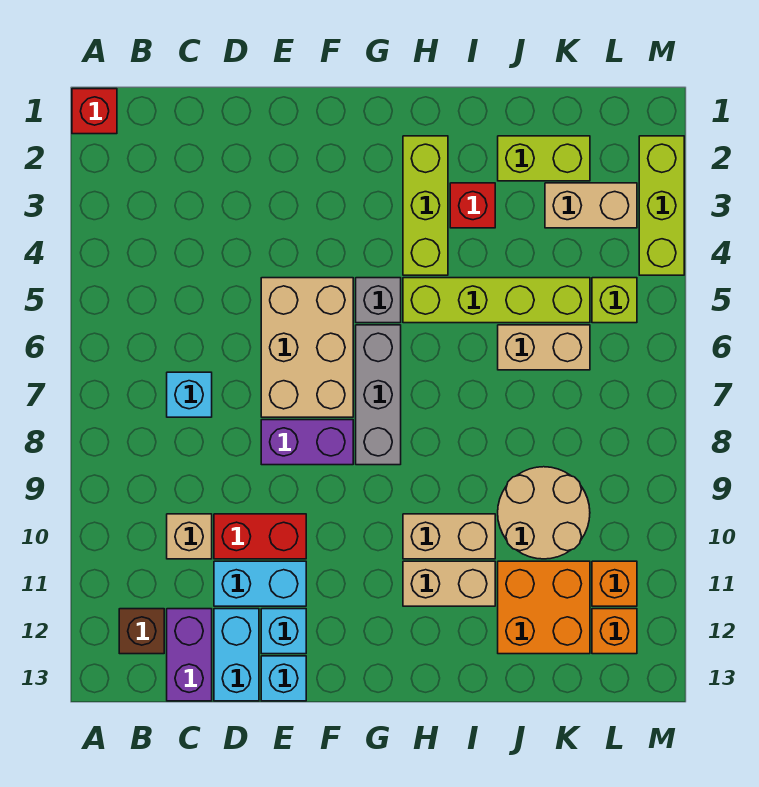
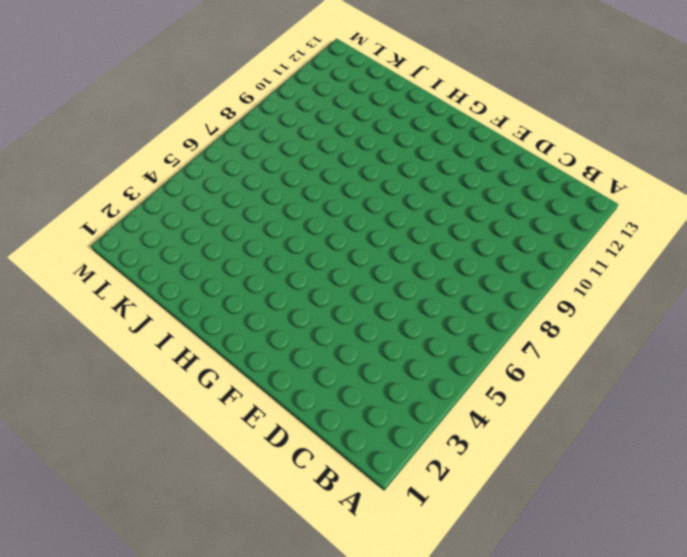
none -> red brick A1 level 1
none -> brown brick B12 level 1
none -> cyan brick C7 level 1

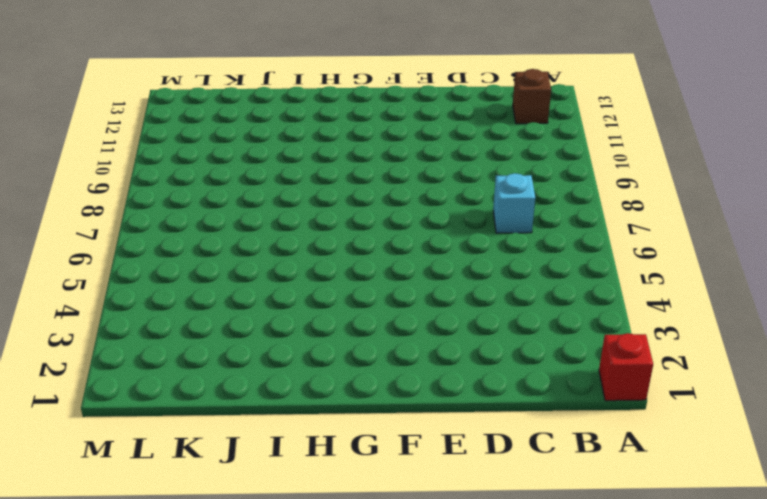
none -> tan brick C10 level 1
none -> purple brick C12:C13 level 1
none -> red brick D10:E10 level 1

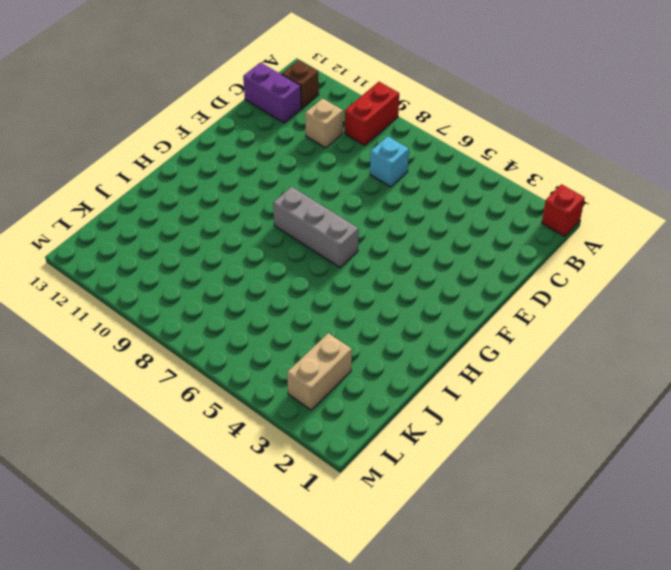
red brick A9:B9 level 1 -> red brick D10:E10 level 1
none -> cyan brick D11:E11 level 1
none -> cyan brick D12:D13 level 1
none -> tan brick E5:F7 level 1

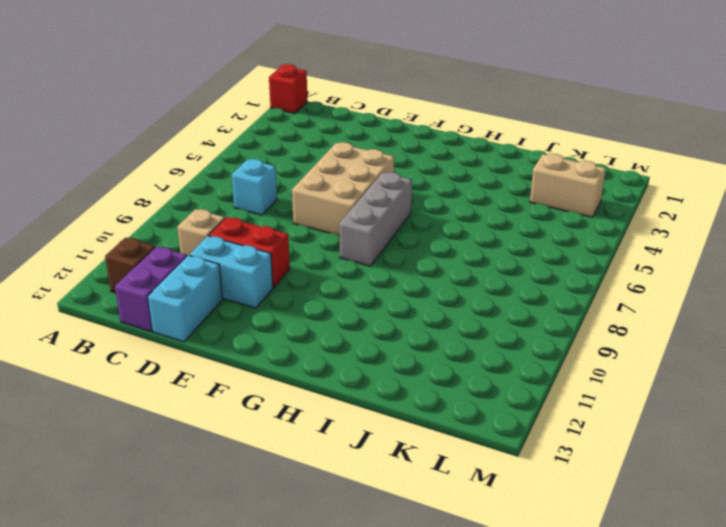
none -> purple brick E8:F8 level 1
none -> cyan brick E12 level 1
none -> cyan brick E13 level 1

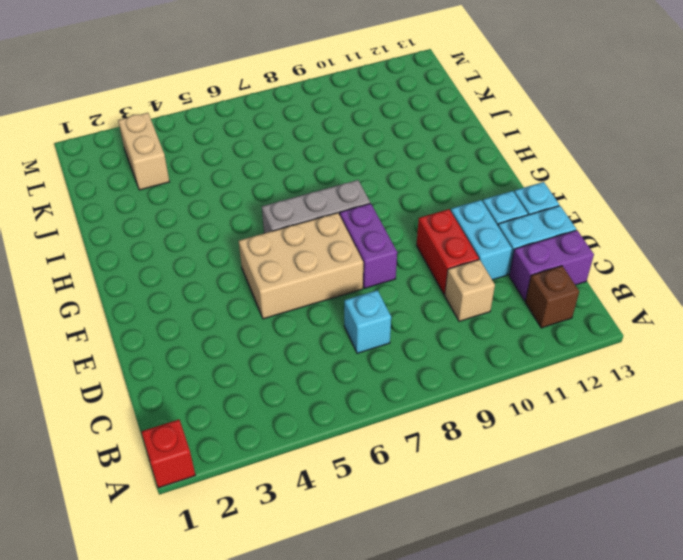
none -> grey brick G5 level 1
none -> lime brick H2:H4 level 1
none -> lime brick H5:K5 level 1

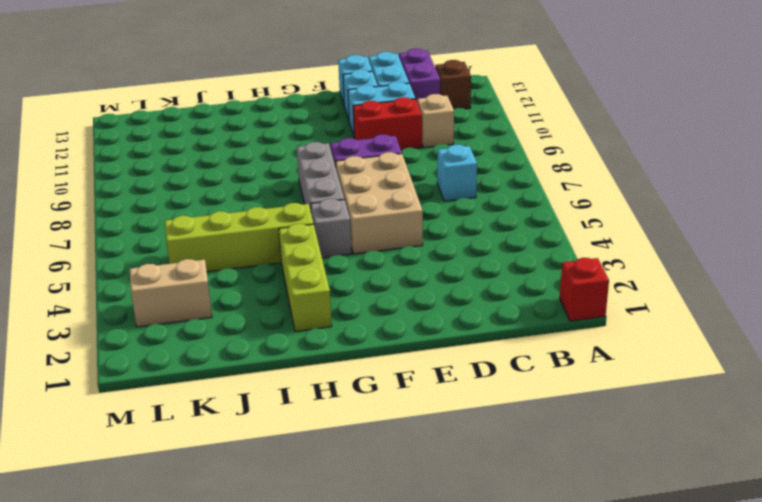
none -> tan brick H10:I10 level 1
none -> tan brick H11:I11 level 1
none -> red brick I3 level 1

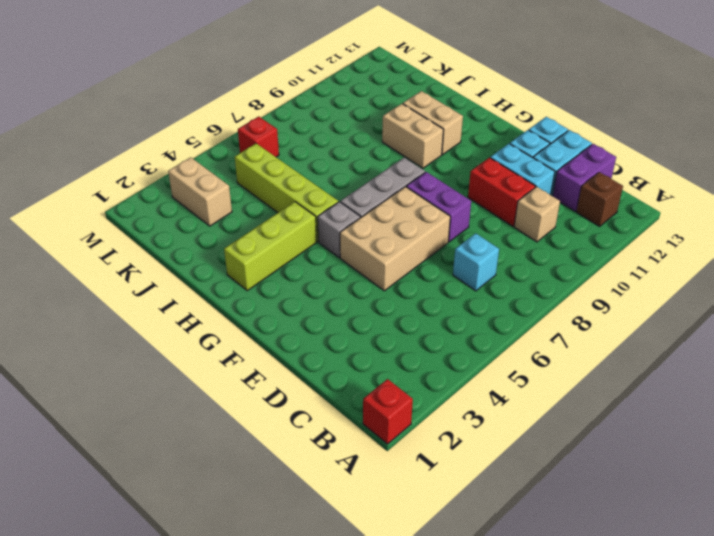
red brick L6 level 1 -> red brick I3 level 1
none -> lime brick J2:K2 level 1
none -> tan brick J6:K6 level 1
none -> tan round brick J9:K10 level 1

